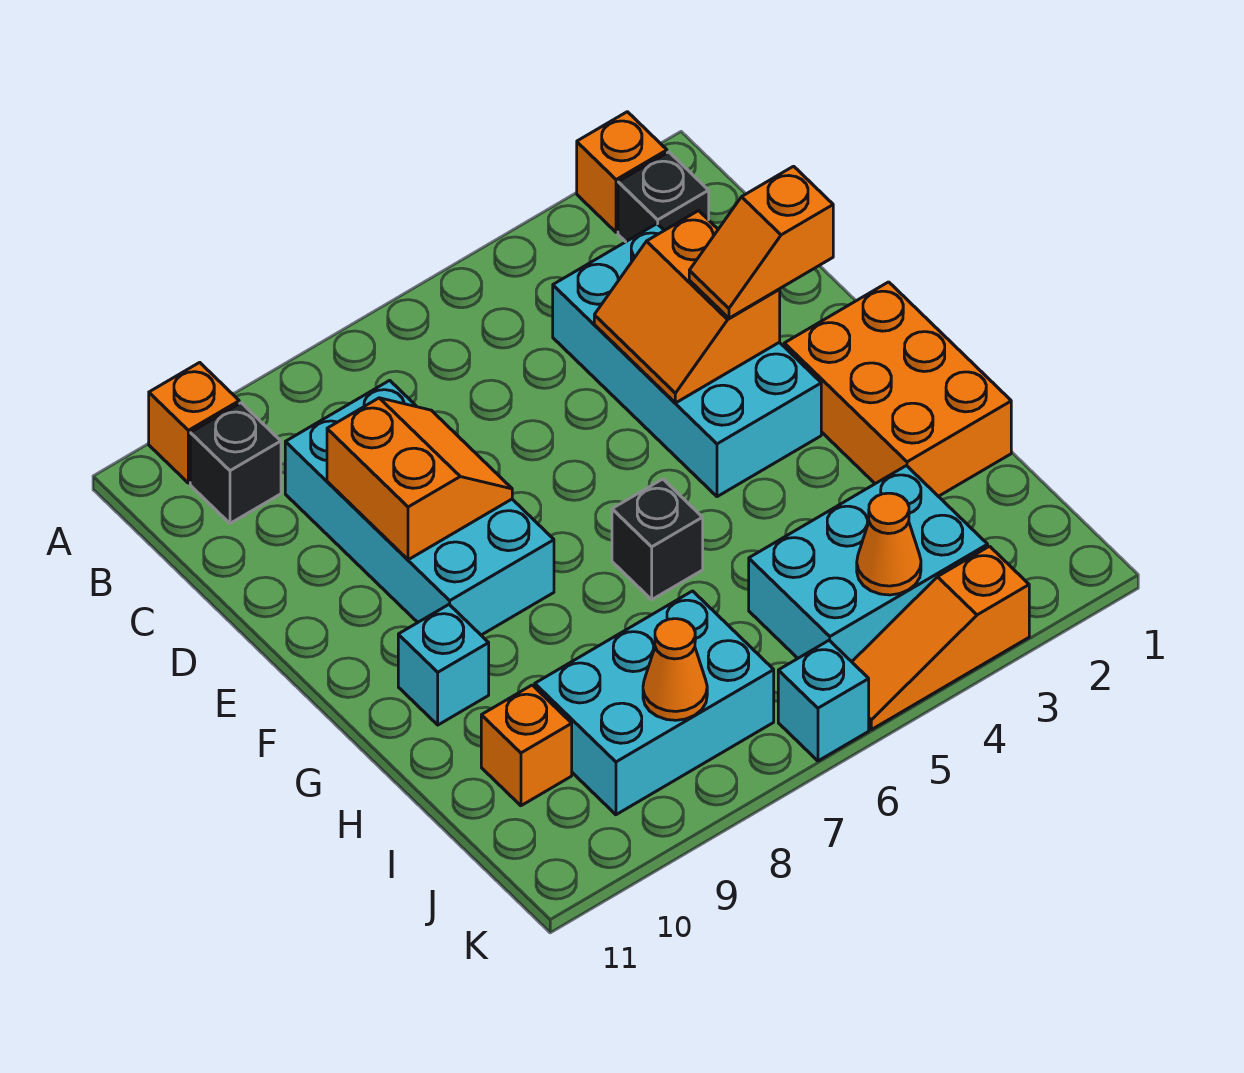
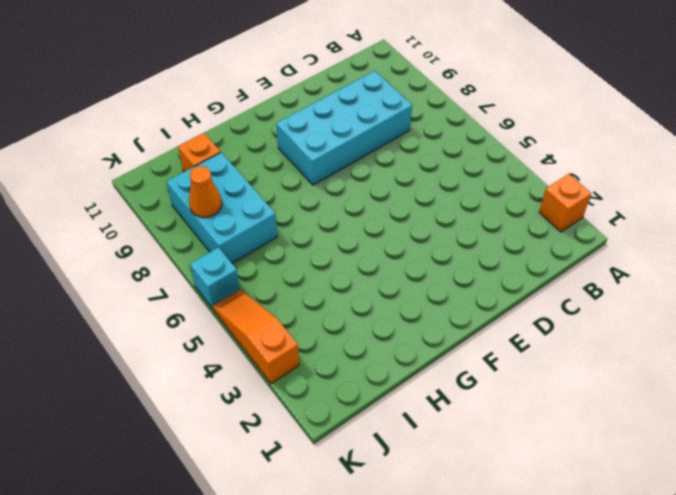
none -> orange brick A10 level 1
none -> black brick B2 level 1
none -> black brick B10 level 1

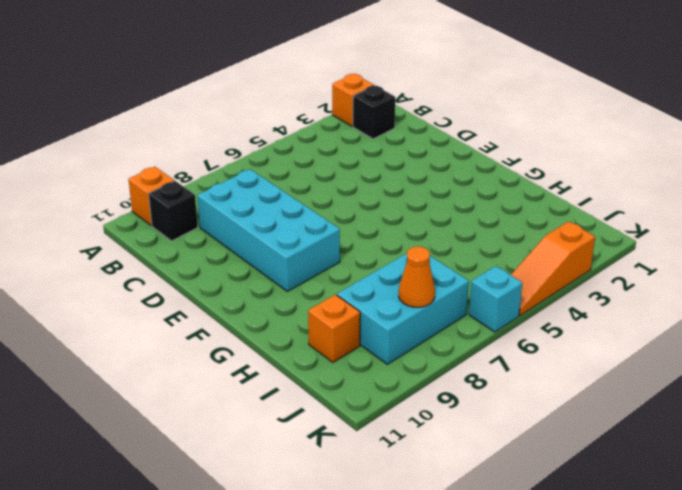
none -> cyan brick C3:F4 level 1
none -> orange brick F1:H2 level 1
none -> black brick G6 level 1

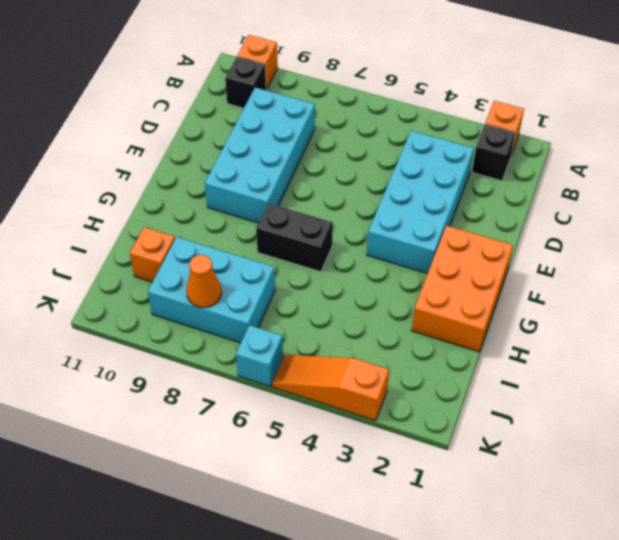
black brick G6:G7 level 1 -> black brick G6 level 1
none -> cyan brick G10 level 1
none -> cyan brick I3:J5 level 1
none -> orange slope D3:E4 level 2 top 3

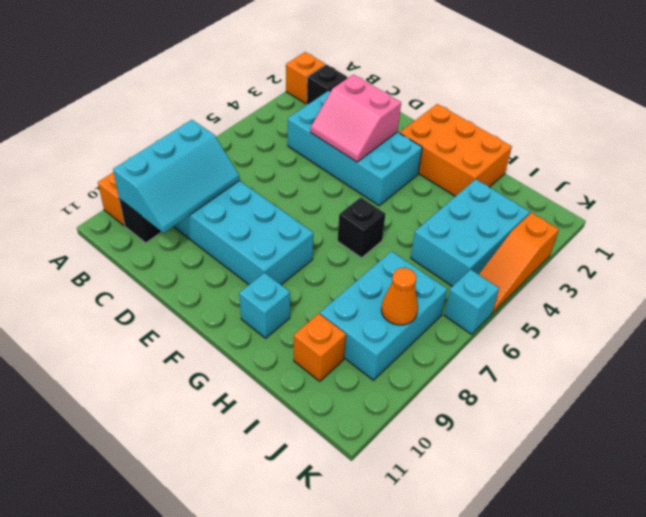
cyan slope B8:C10 level 2 top B -> none
pink slope D3:E4 level 2 top 3 -> orange slope D3:E4 level 2 top 3
none -> orange slope D8:E9 level 2 top 9
none -> orange cone J4 level 2
none -> orange slope E2:E3 level 3 top 2

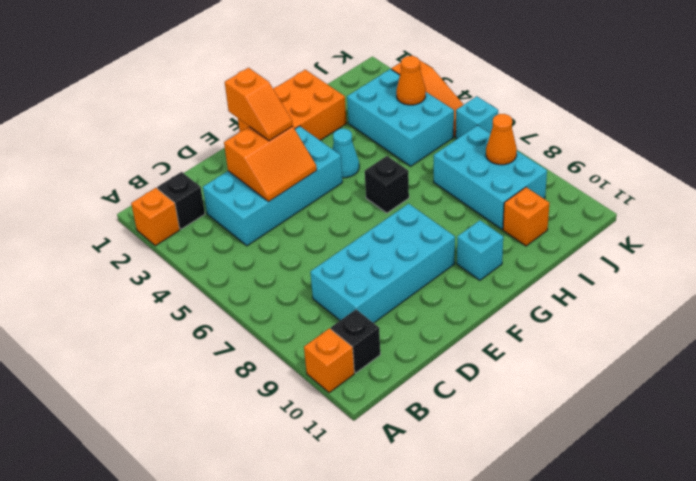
cyan cone G4 level 1 -> none
none -> orange slope D8:E9 level 2 top 9

